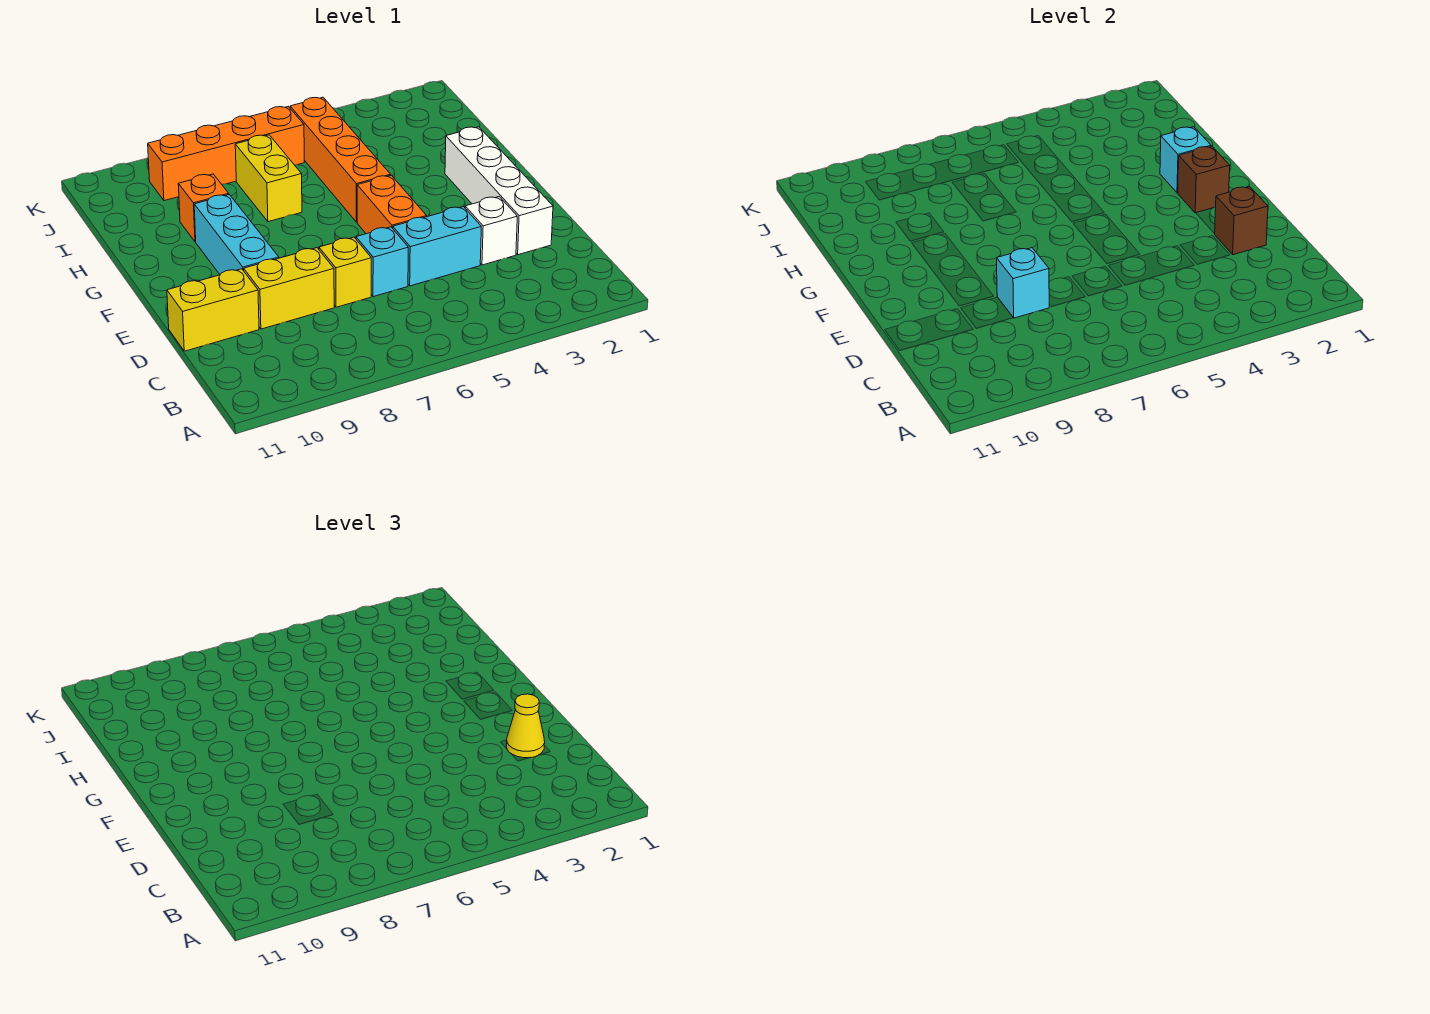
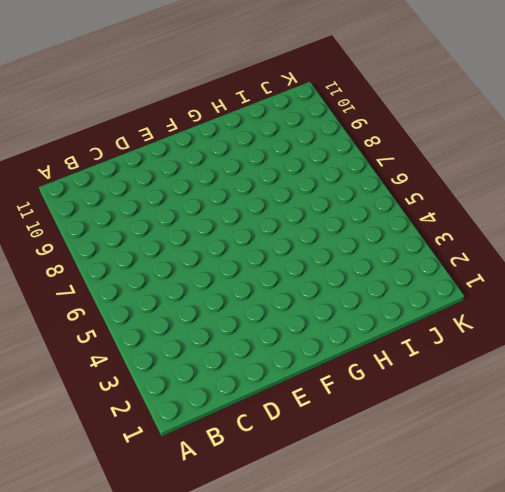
none -> white brick D2:G2 level 1
none -> white brick D3 level 1
none -> cyan brick D4:D5 level 1

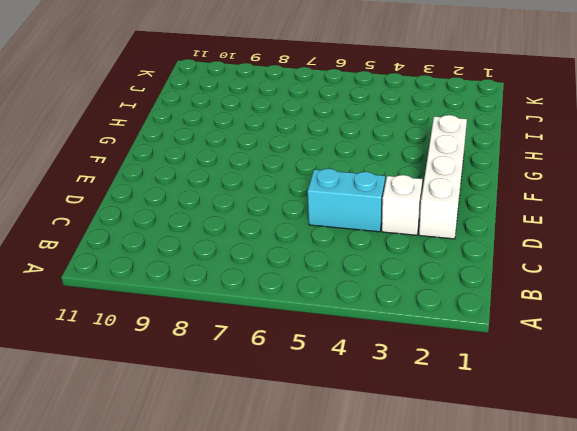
none -> cyan brick D6 level 1
none -> yellow brick D7 level 1
none -> yellow brick D8:D9 level 1

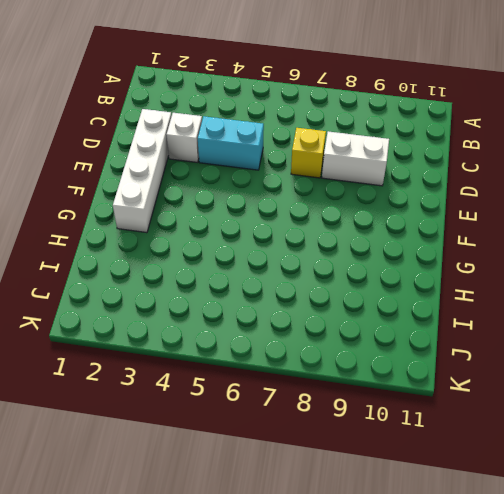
white brick D8:D9 level 1 -> yellow brick D8:D9 level 1
none -> cyan brick D6 level 1
none -> yellow brick D10:D11 level 1
none -> orange brick E5:F5 level 1

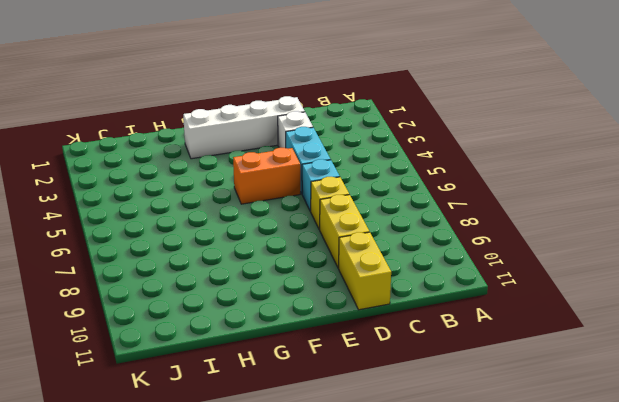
none -> cyan brick E9:G9 level 1
none -> orange brick G5:J5 level 1
none -> yellow brick H7:I7 level 1

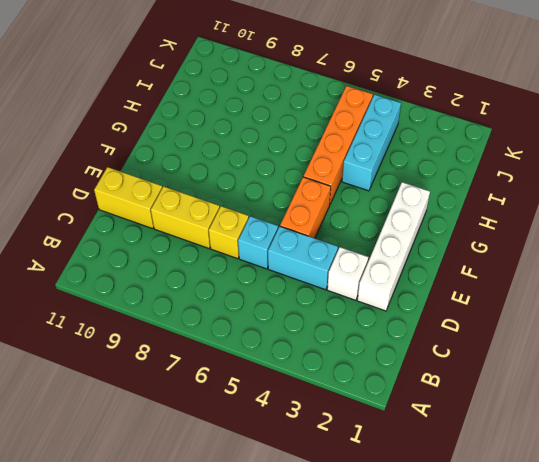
cyan brick H4:J4 level 1 -> cyan brick E9:G9 level 1
none -> yellow brick H7:I7 level 1
none -> orange brick H9 level 1
none -> orange brick J6:J9 level 1

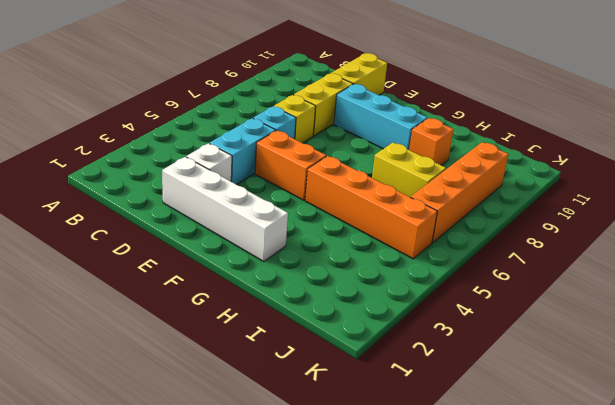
none -> brown brick D2 level 2
none -> cyan brick D8 level 2
none -> brown brick F2 level 2

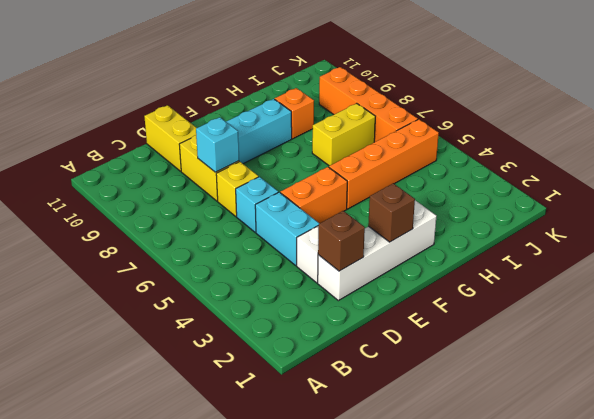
none -> cyan brick G2 level 2
none -> yellow cone D2 level 3

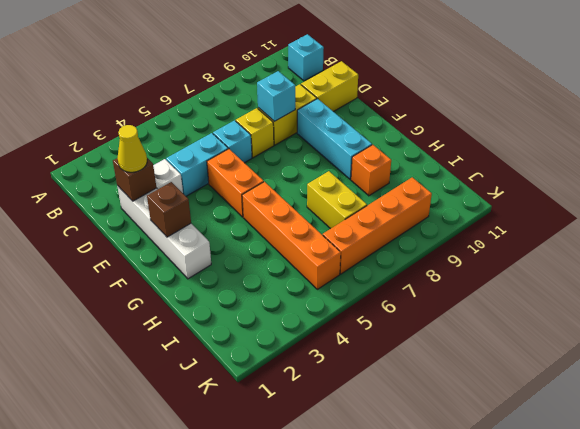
cyan brick B11 level 1 -> cyan brick G2 level 2

